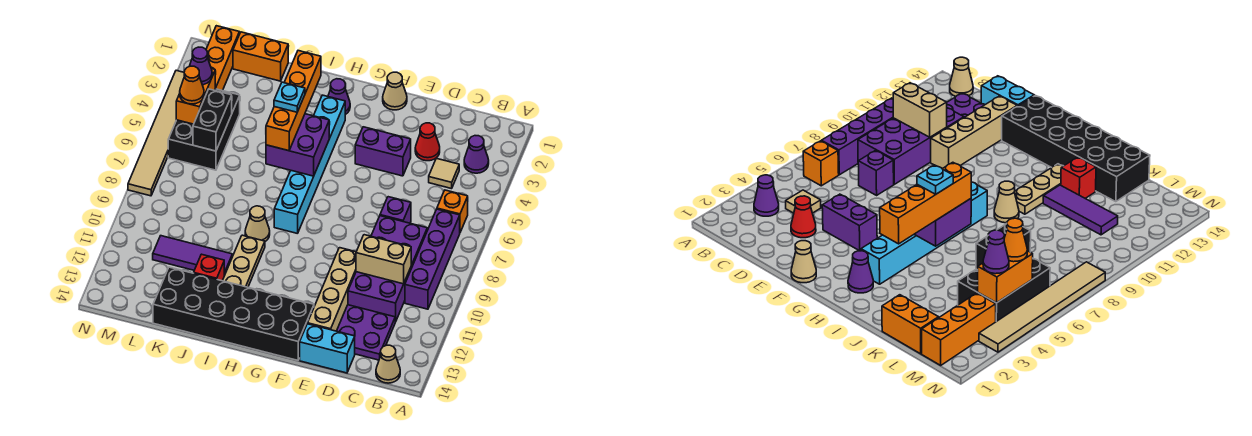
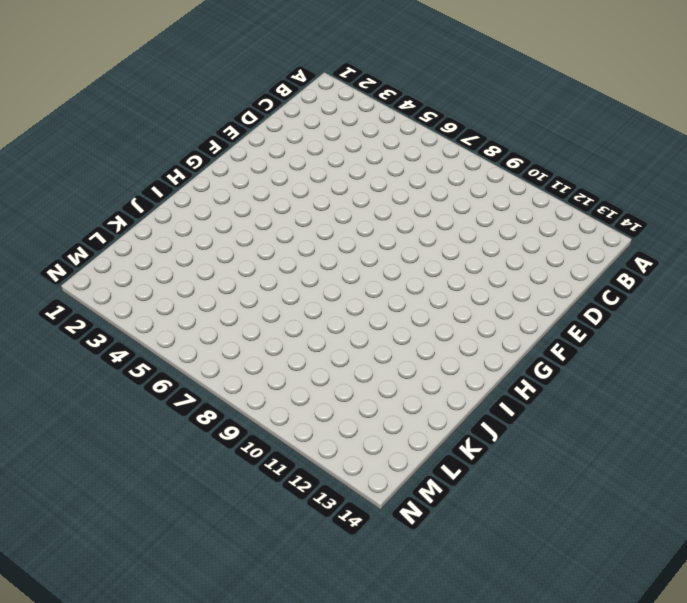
none -> purple cone B3 level 1
none -> orange brick B6 level 1
none -> purple brick B7:B10 level 1
none -> tan cone B14 level 1

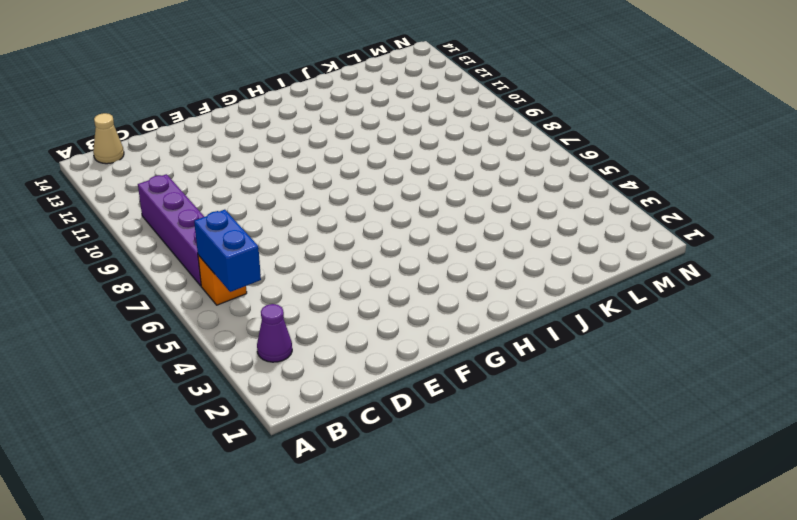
blue brick B5:B6 level 2 -> none
none -> tan tile C4 level 1
none -> purple brick C8:D11 level 1
none -> purple plate C12:D13 level 1
none -> red cone D3 level 1

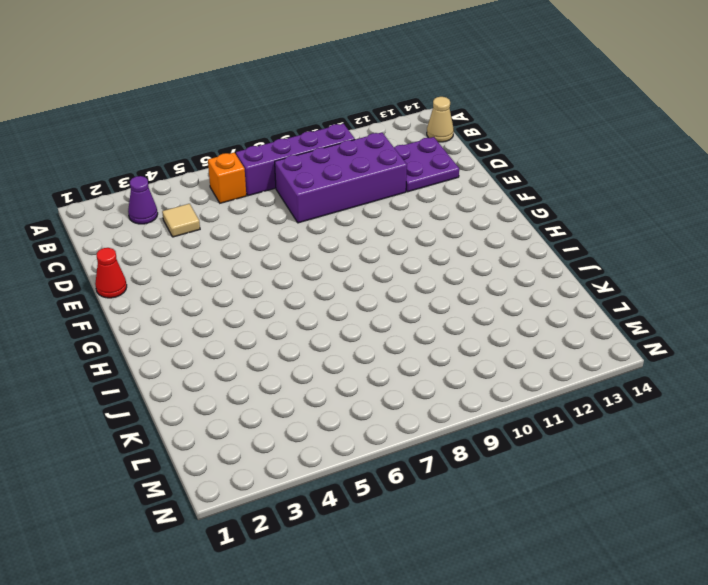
red cone E1 level 1 -> red cone D3 level 1
none -> purple brick D7 level 1
none -> cyan brick D14:E14 level 1
none -> purple brick E4:F4 level 1
none -> tan brick E10:E13 level 1

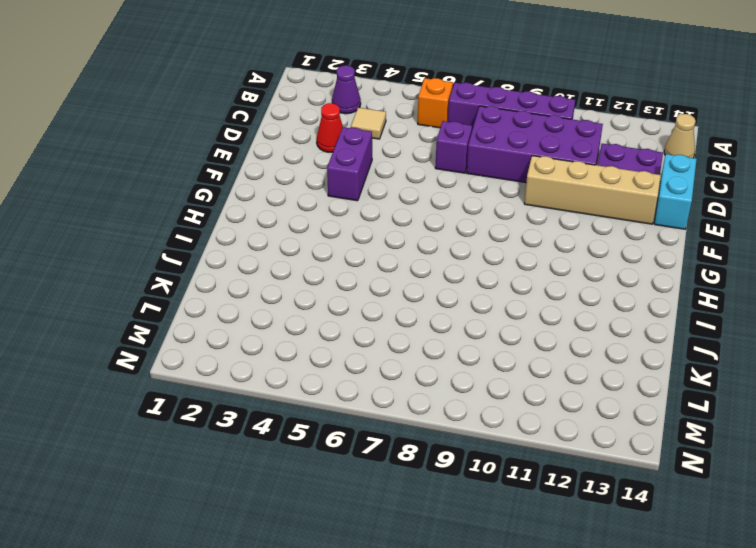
none -> tan cone F1 level 1
none -> black brick F13:K14 level 1
none -> purple cone H2 level 1
none -> cyan brick H3:H8 level 1

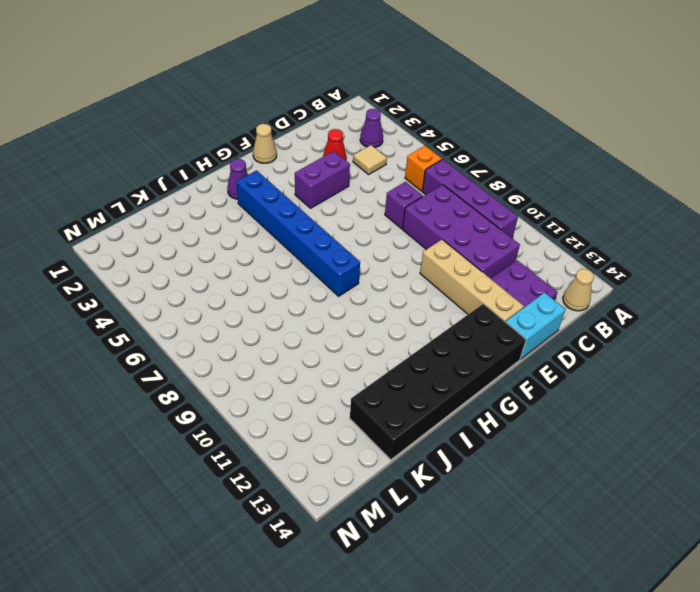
blue brick H3:H8 level 1 -> cyan brick H3:H8 level 1
none -> tan cone I9 level 1
none -> tan plate I10:I12 level 1
none -> purple tile J11:L11 level 1
none -> red brick J12 level 1

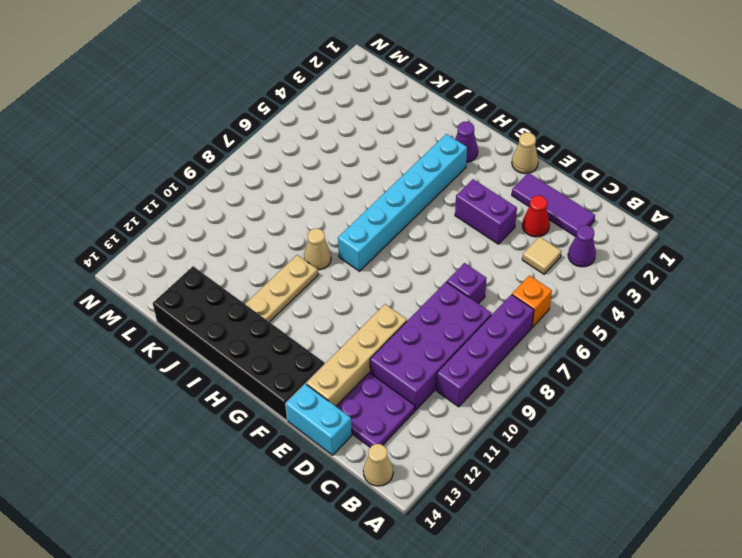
purple tile C2:E2 level 1 -> purple tile J11:L11 level 1
none -> red brick J12 level 1
none -> orange brick K1:L1 level 1
none -> black brick L4:M6 level 1
none -> orange brick M1:M3 level 1

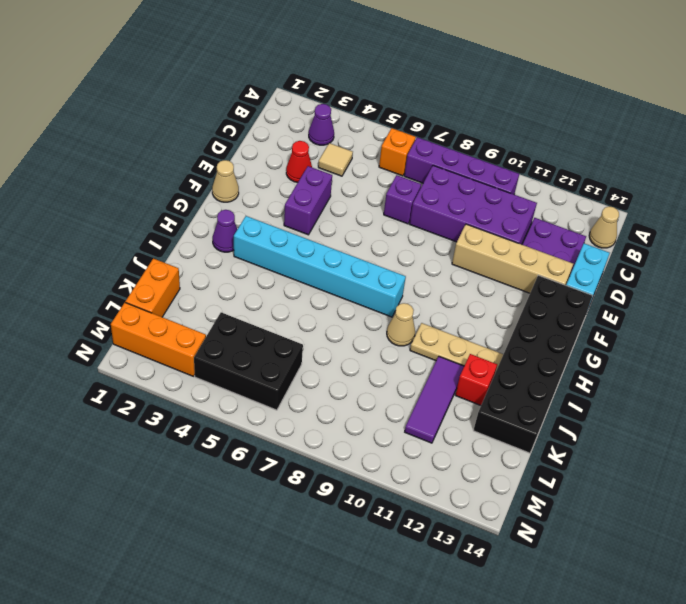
none -> tan tile N3:N8 level 1
none -> tan brick C10:D10 level 2
none -> purple brick H5:I6 level 2
none -> black brick L5:L6 level 2

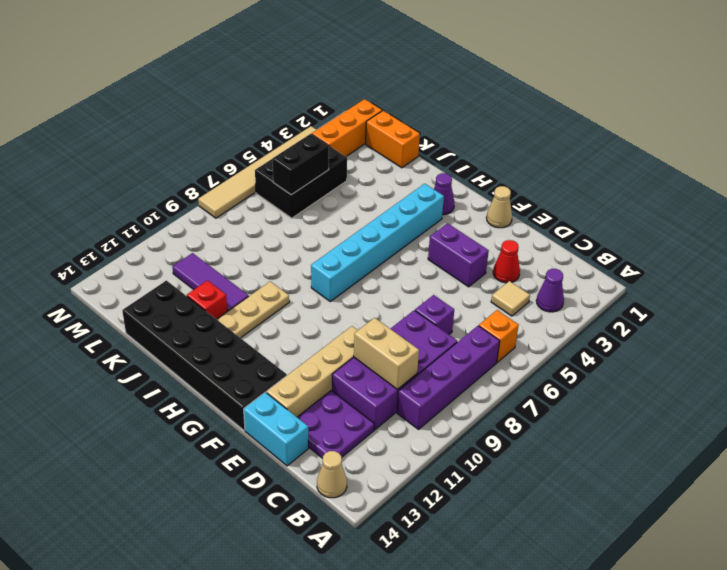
none -> tan cone I9 level 1
none -> purple brick H5:I6 level 2
none -> orange brick M4:M5 level 2
none -> orange brick I3:I6 level 3

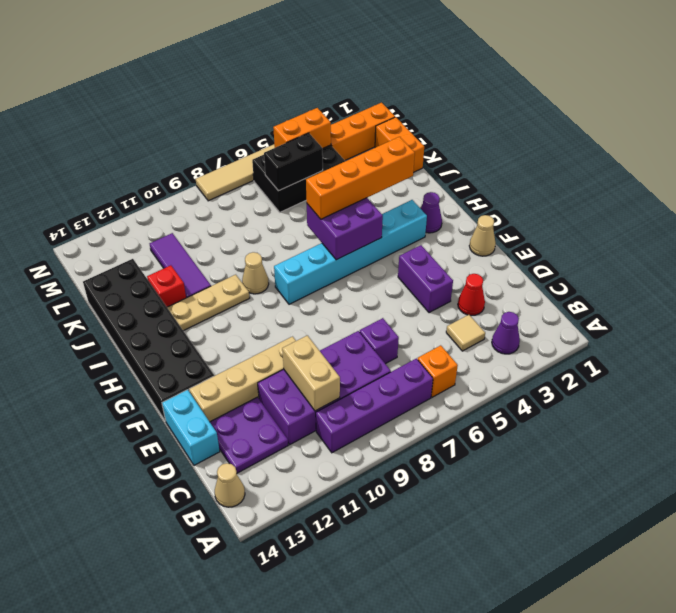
none -> purple cone M4 level 3
none -> orange cone M5 level 3
none -> cyan plate I5 level 4

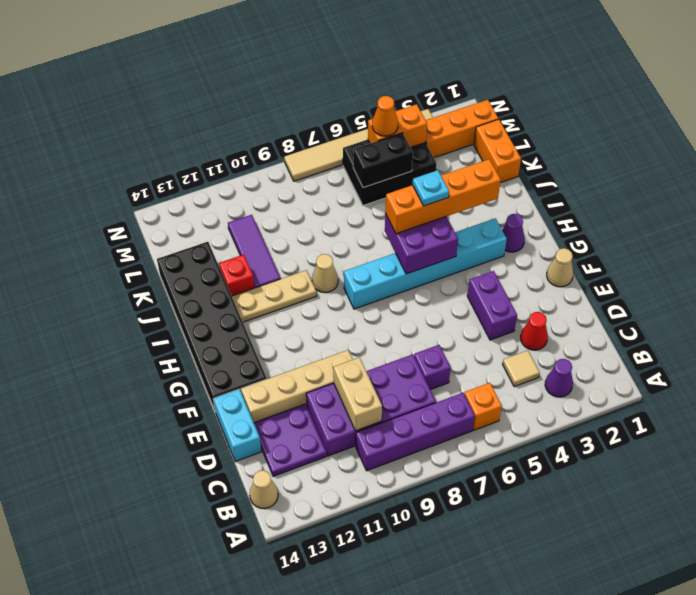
none -> purple cone M4 level 3

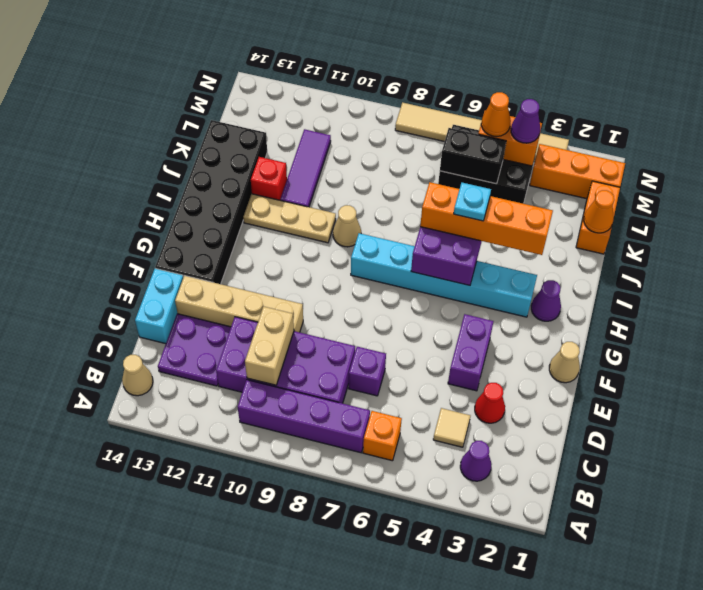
orange cone K1 level 2 -> none

